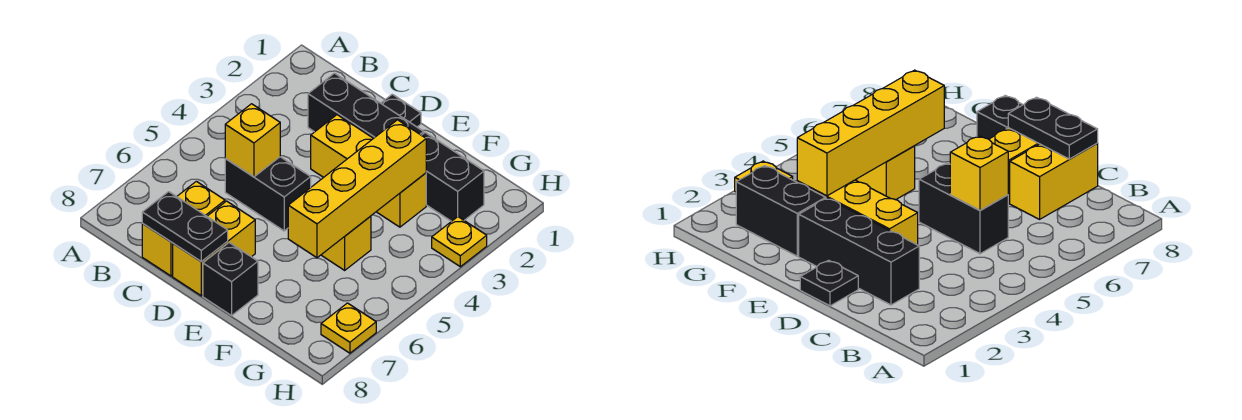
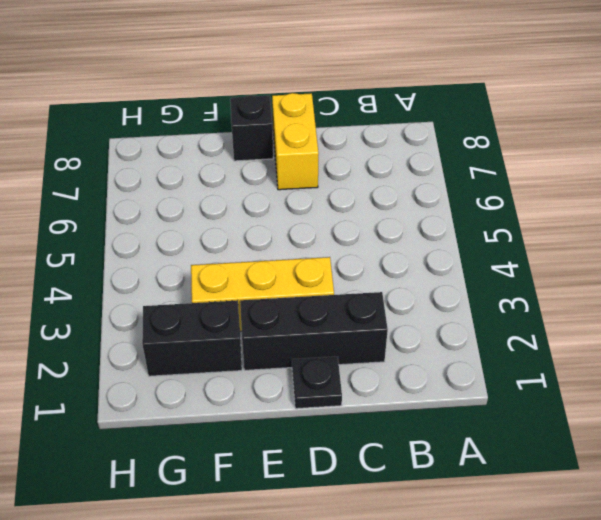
none -> black brick C5:D5 level 1
none -> yellow brick C7:C8 level 1
none -> yellow brick F5 level 1

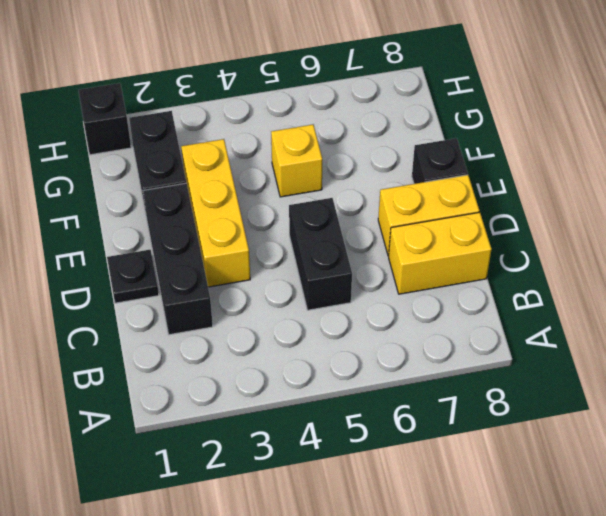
black brick H1 level 1 -> none
none -> yellow plate H3 level 1
none -> yellow plate H7 level 1
none -> yellow brick C5 level 2

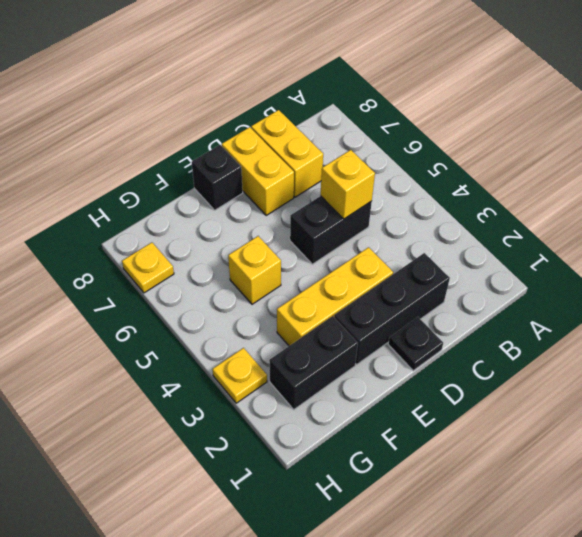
none -> black plate C8:D8 level 2
none -> yellow brick F3:F6 level 2

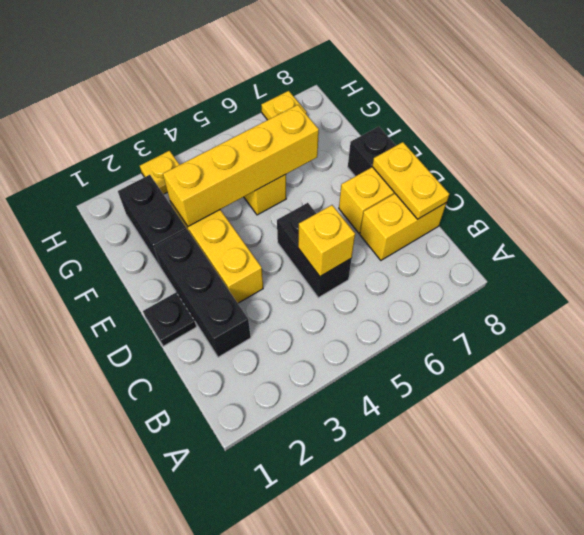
yellow plate C8:D8 level 2 -> black plate C8:D8 level 2

